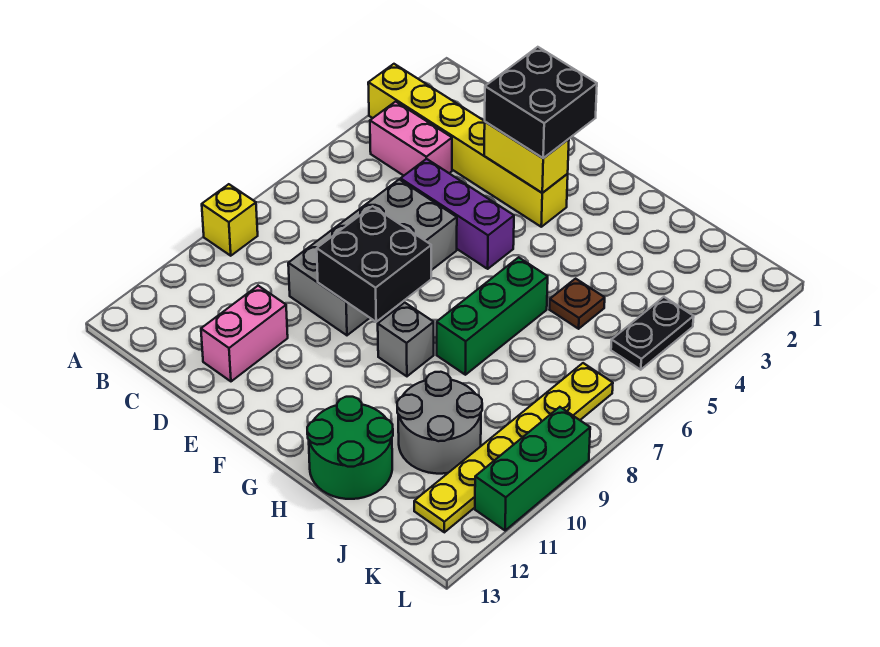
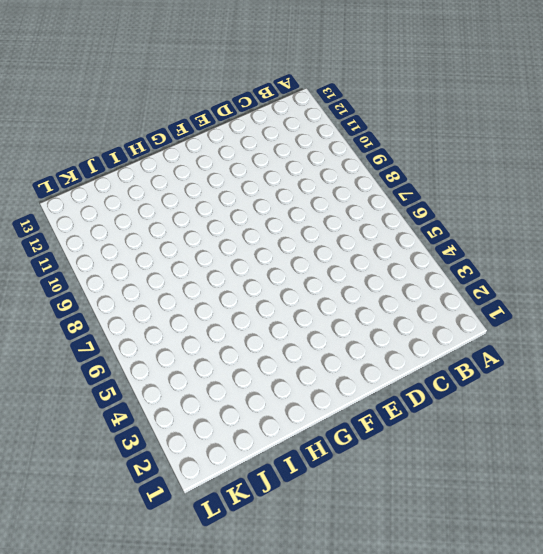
none -> yellow brick A3:F3 level 1
none -> yellow brick A9 level 1
none -> pink brick B4:C4 level 1

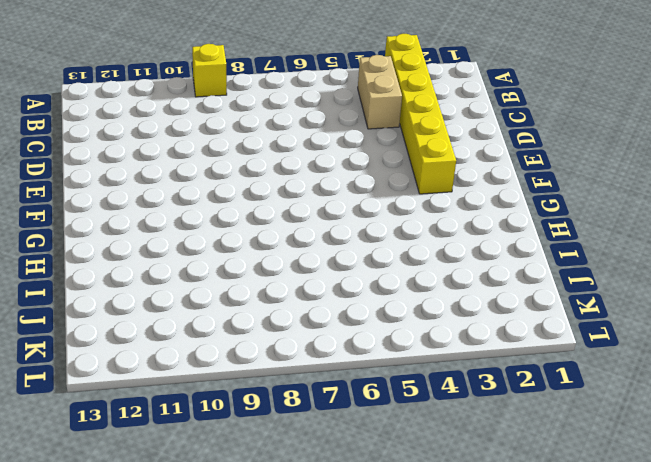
tan brick B4:C4 level 1 -> pink brick B4:C4 level 1
none -> purple brick D5:F5 level 1
none -> grey brick D6:E9 level 1
none -> pink brick D11:D12 level 1

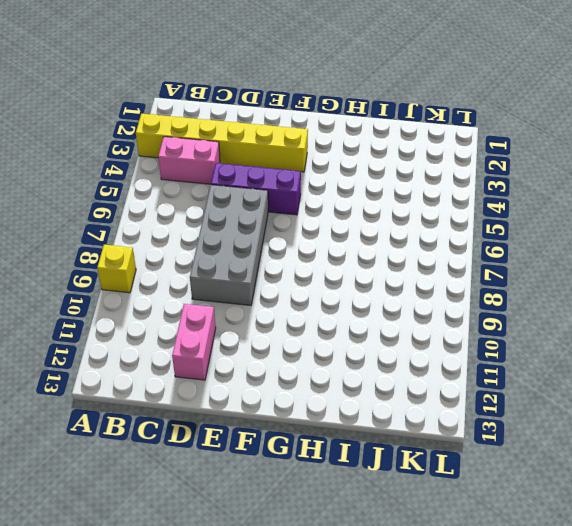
none -> grey brick G9 level 1
none -> green brick H6:H8 level 1
none -> green round brick H12:I13 level 1

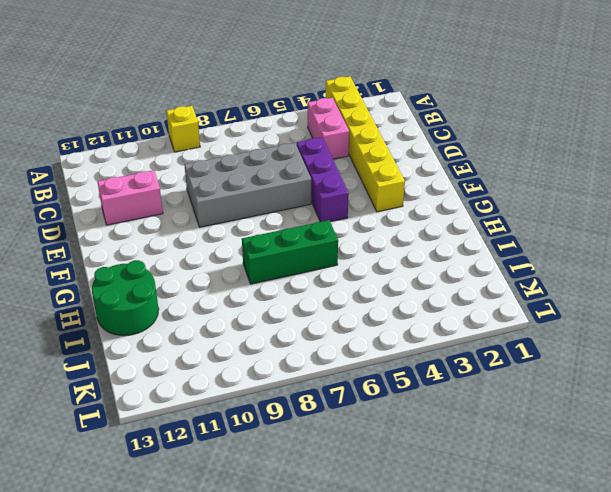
none -> grey brick G9 level 1
none -> brown plate I5 level 1
none -> grey round brick I10:J11 level 1

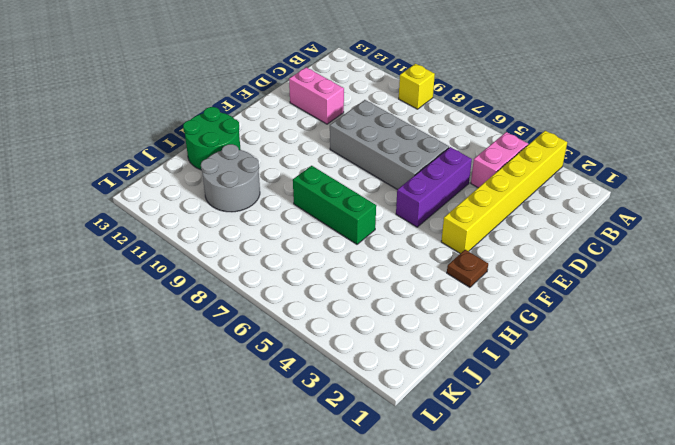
brown plate G2 level 1 -> brown plate I5 level 1
none -> grey brick G9 level 1
none -> black plate K4:K5 level 1
none -> yellow plate K7:K12 level 1

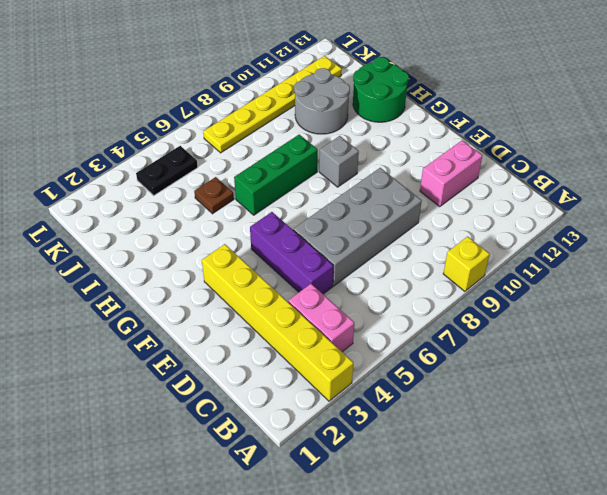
none -> green brick L9:L11 level 1
none -> yellow brick E3:F3 level 2
none -> black brick E8:F9 level 2

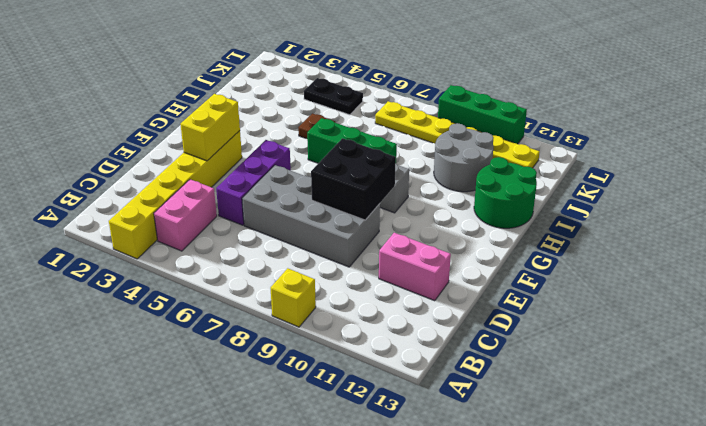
none -> black brick E2:F3 level 3

